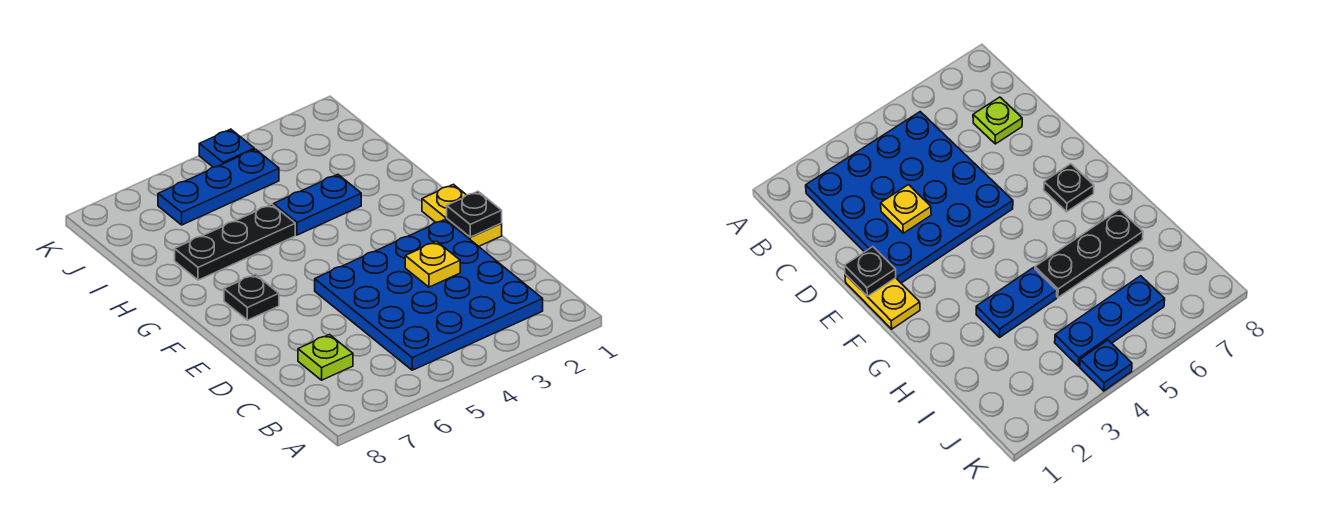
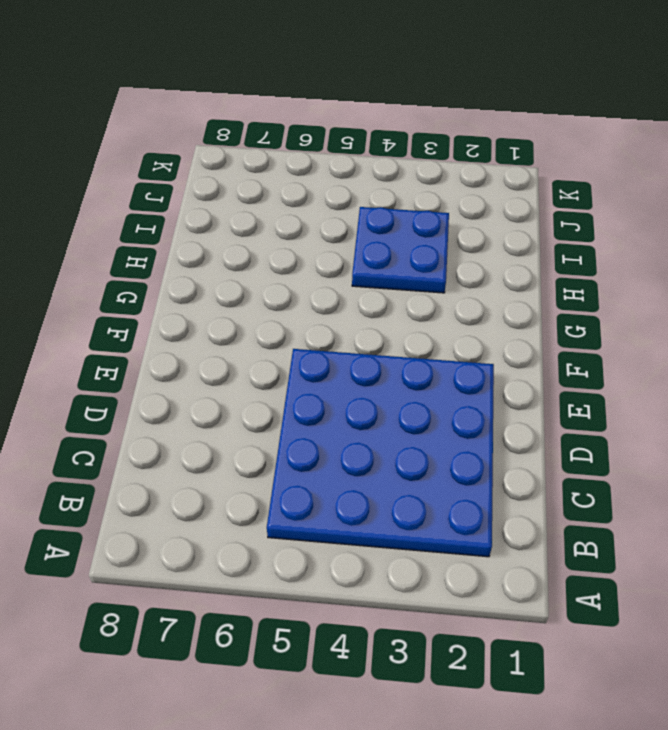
blue plate H3:I4 level 1 -> blue plate H3:H4 level 1
none -> lime plate C7 level 1
none -> yellow plate E1:F1 level 1

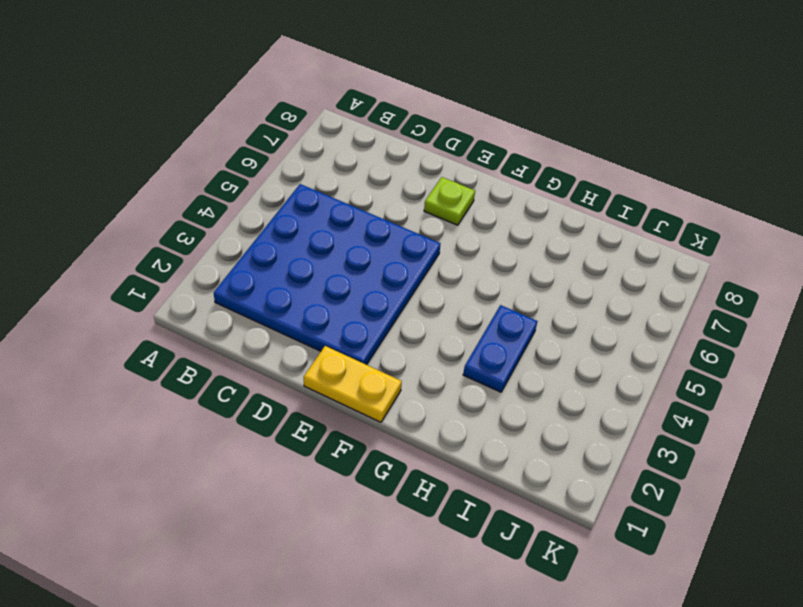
lime plate E7 level 1 -> lime plate C7 level 1
none -> black plate F7 level 1
none -> black plate H5:H7 level 1

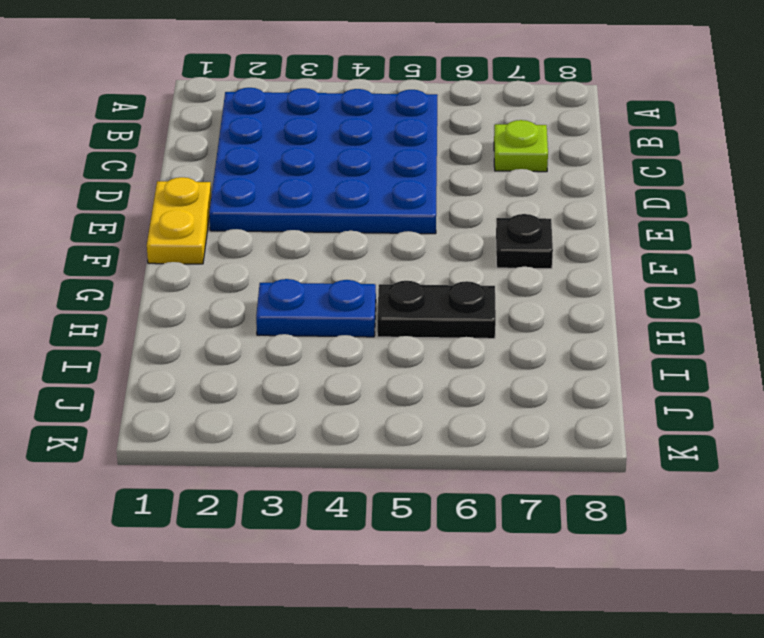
black plate H5:H6 level 1 -> black plate H5:H7 level 1
none -> blue plate J4:J6 level 1
none -> blue plate K4 level 1

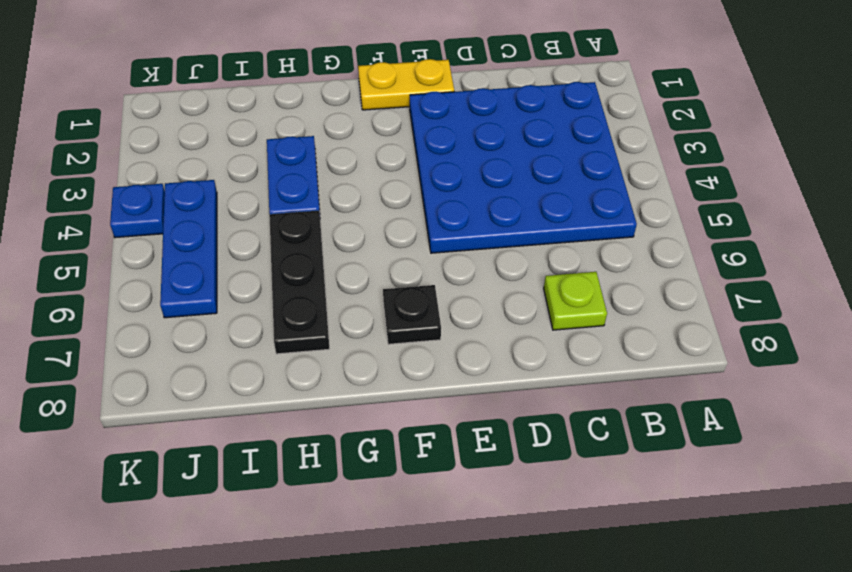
none -> yellow plate D3 level 2
none -> black plate E1 level 2

